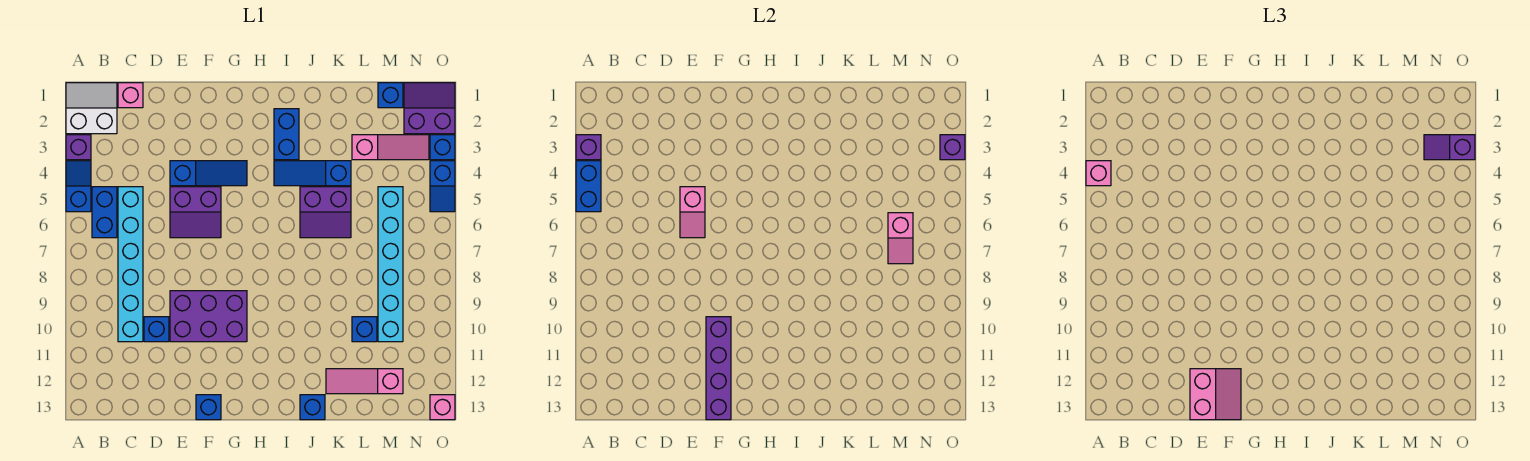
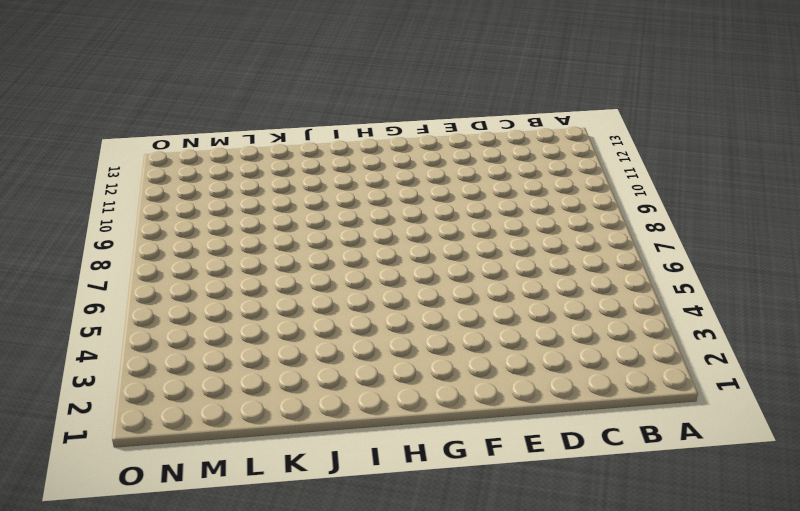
none -> white slope A1:B2 level 1 top 2
none -> purple brick A3 level 1
none -> blue slope A4:A5 level 1 top 5
none -> blue brick B5:B6 level 1

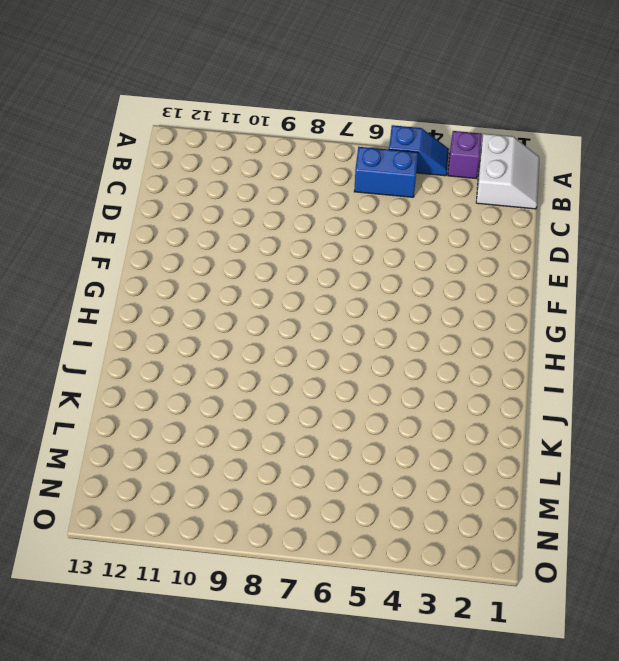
none -> pink brick C1 level 1
none -> cyan brick C5:C10 level 1
none -> blue brick D10 level 1
none -> blue slope E4:G4 level 1 top E

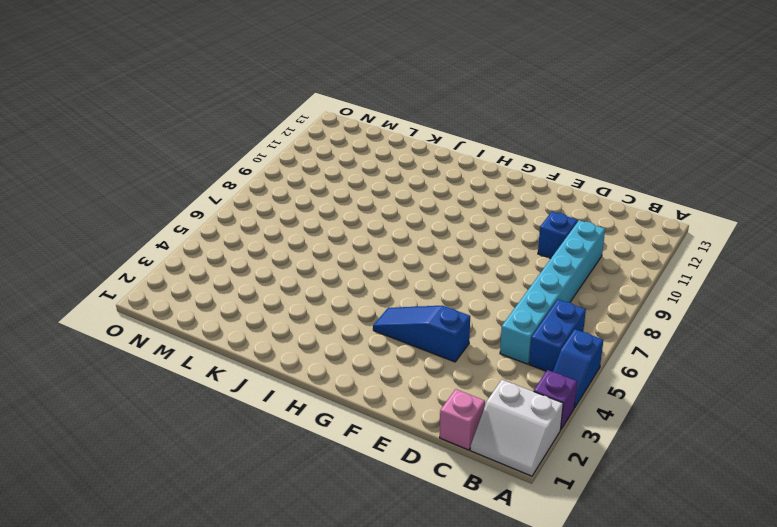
none -> purple slope E5:F6 level 1 top 5
none -> purple brick E9:G10 level 1
none -> blue brick F13 level 1
none -> blue brick I2:I3 level 1

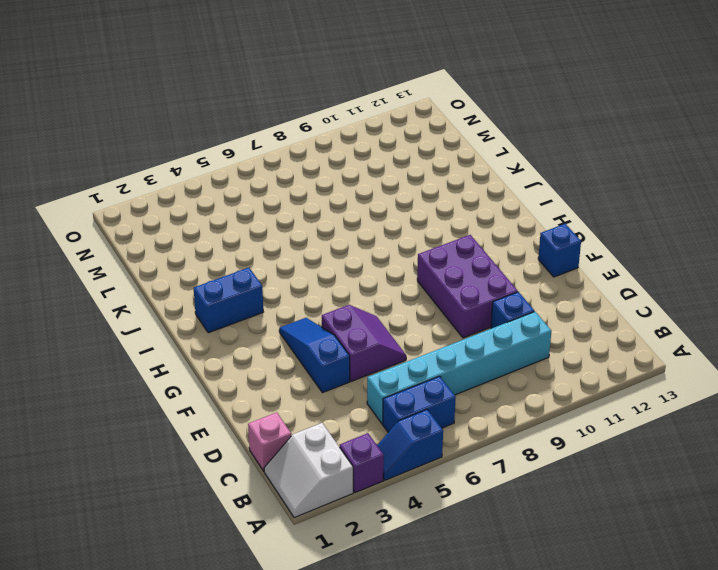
none -> blue slope I4:K4 level 1 top K
none -> purple slope J5:K6 level 1 top 5
none -> blue brick J13 level 1
none -> pink slope K12:M12 level 1 top M

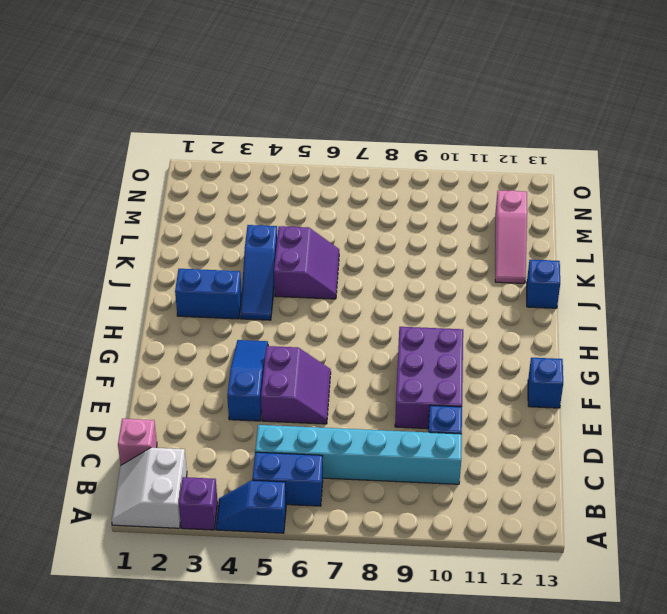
none -> pink slope L3:N3 level 1 top L
none -> blue brick L10 level 1
none -> blue brick M1 level 1
none -> cyan brick M5:M10 level 1

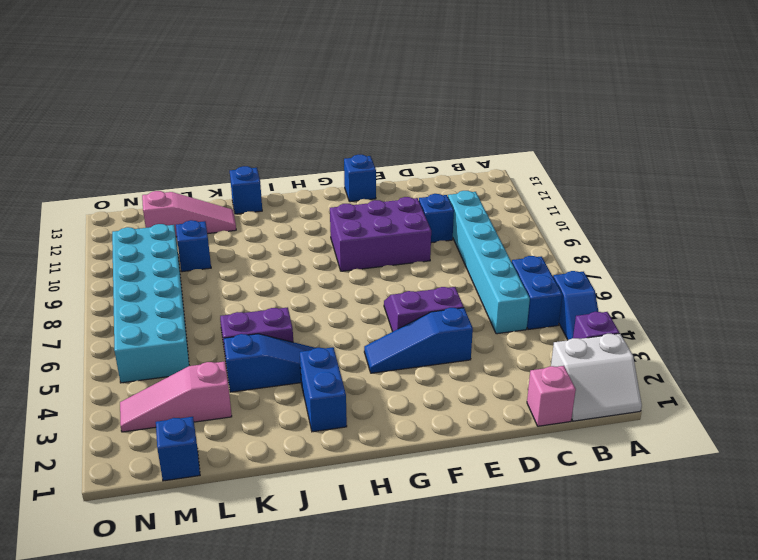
cyan brick M5:N10 level 1 -> cyan brick M5:M10 level 1
none -> purple slope N1:O2 level 1 top 2
none -> blue brick O3 level 1
none -> blue slope O4:O5 level 1 top 4
none -> pink brick O13 level 1

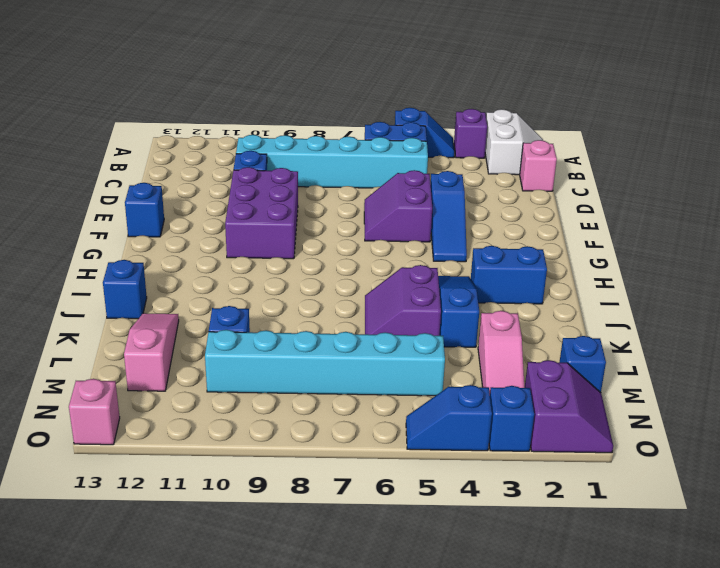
none -> purple brick A3 level 2
none -> blue brick A4:A5 level 2
none -> pink slope E5:E6 level 2 top 5
none -> purple brick F10:F13 level 2

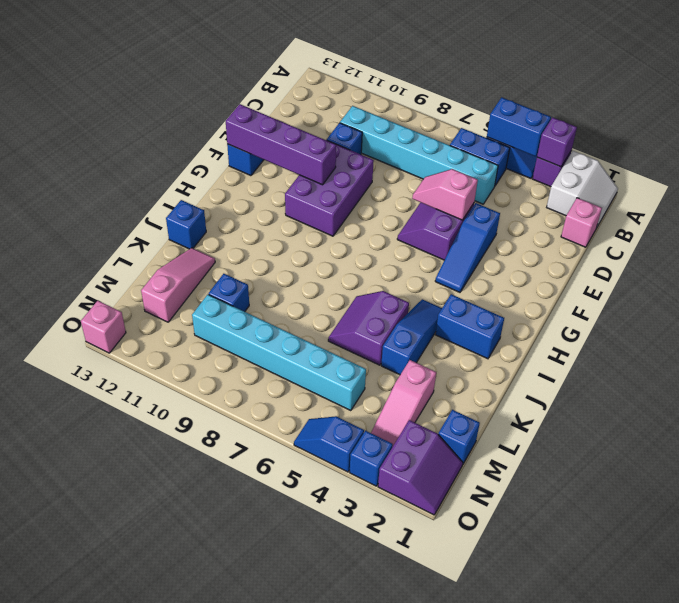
none -> pink slope M6:M7 level 2 top 6
none -> purple brick O3 level 2
none -> pink brick A4 level 3
none -> pink slope E12:F13 level 3 top E

